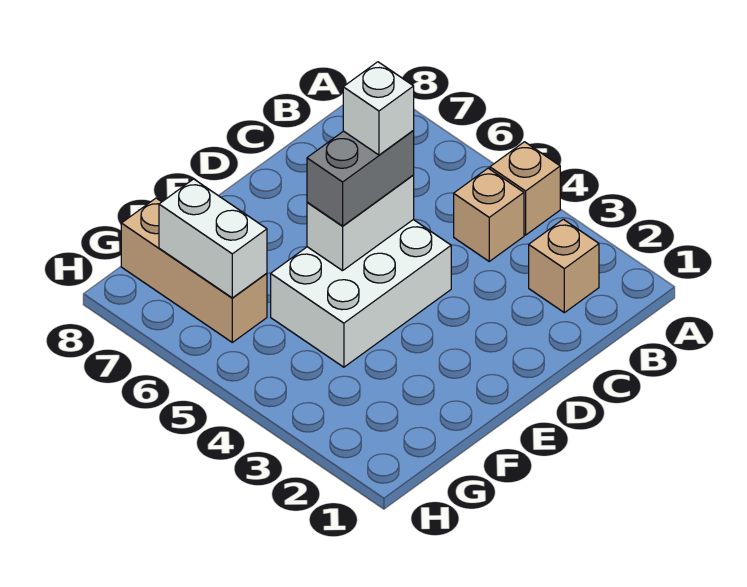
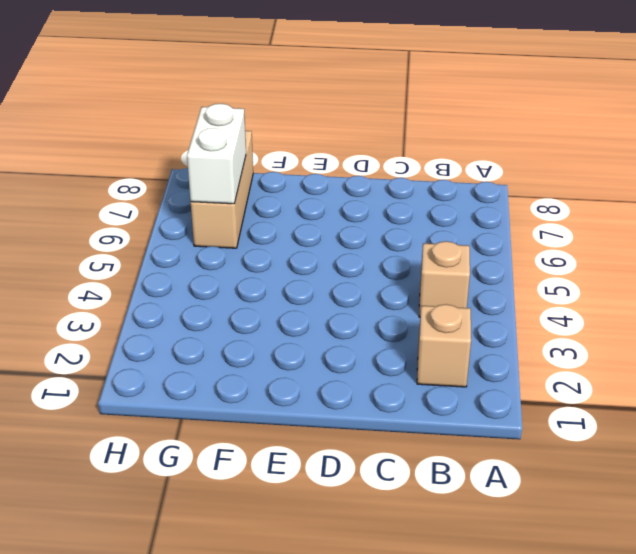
none -> tan brick A4 level 1
none -> white brick D4:F5 level 1

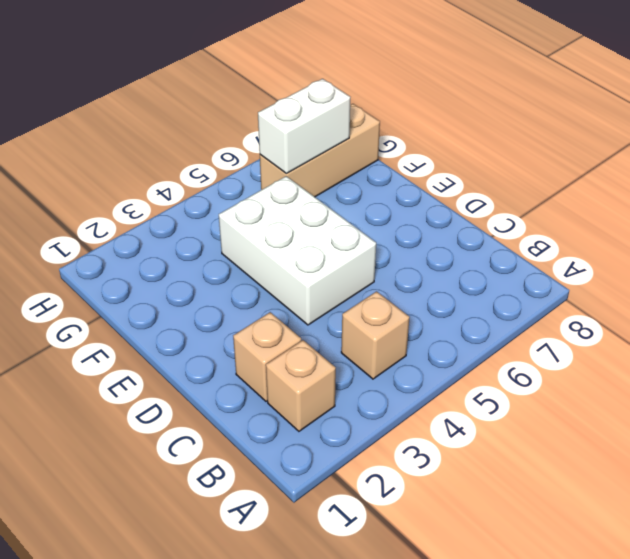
tan brick C2 level 1 -> tan brick A4 level 1
none -> white brick D5:E5 level 2
none -> grey brick D5:E5 level 3

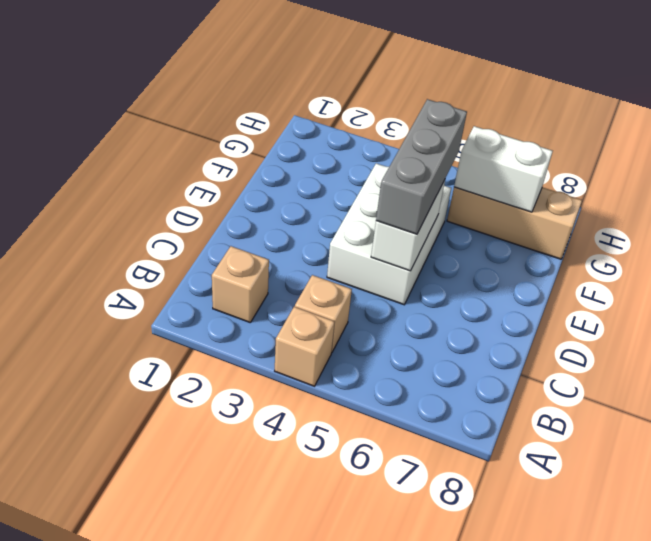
grey brick D5:F5 level 3 -> grey brick D5:E5 level 3
none -> white brick D5 level 4

